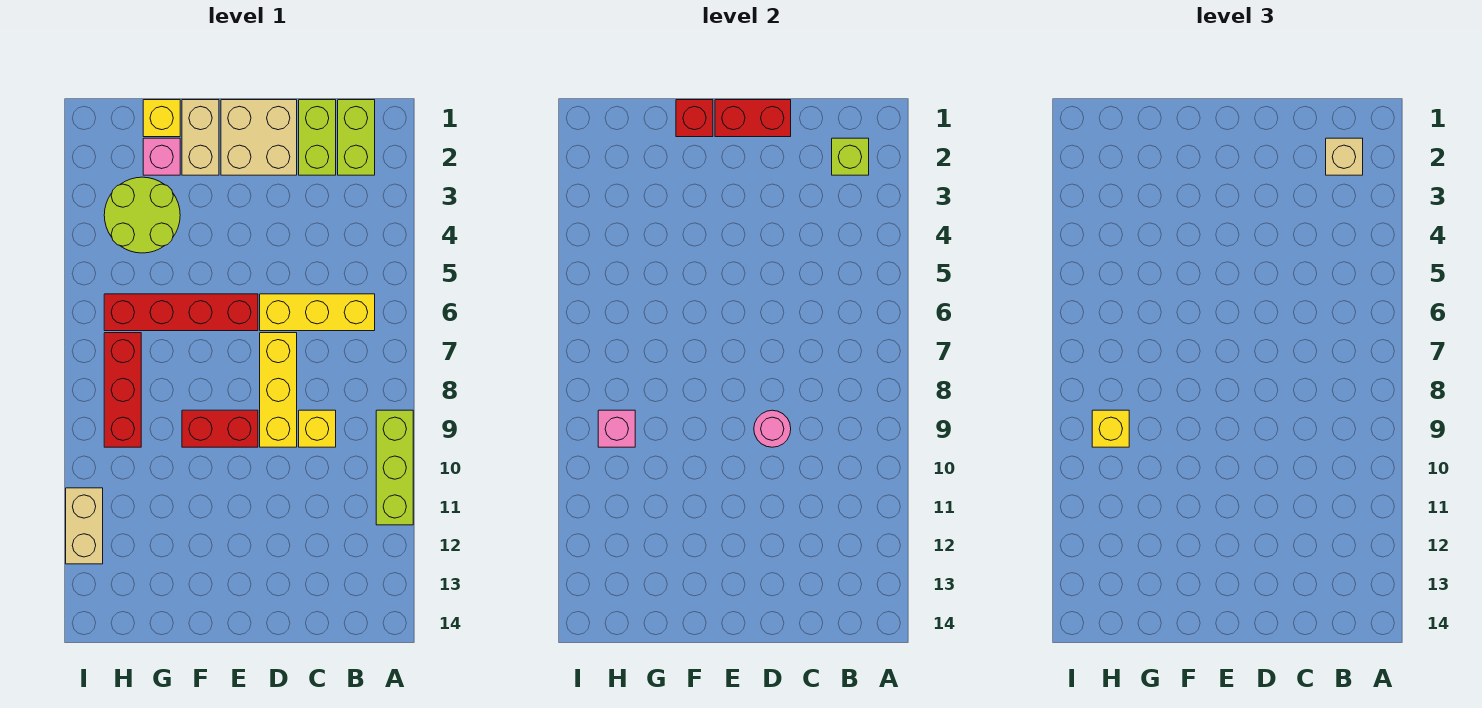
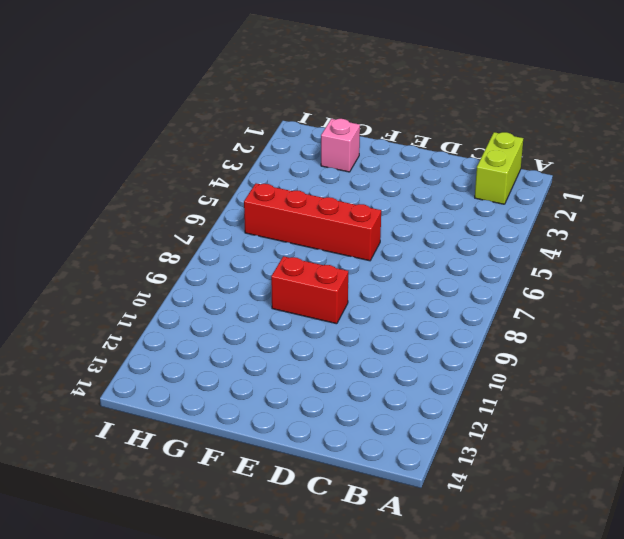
none -> lime brick A9:A11 level 1
none -> yellow brick B6:D6 level 1
none -> lime brick C1:C2 level 1

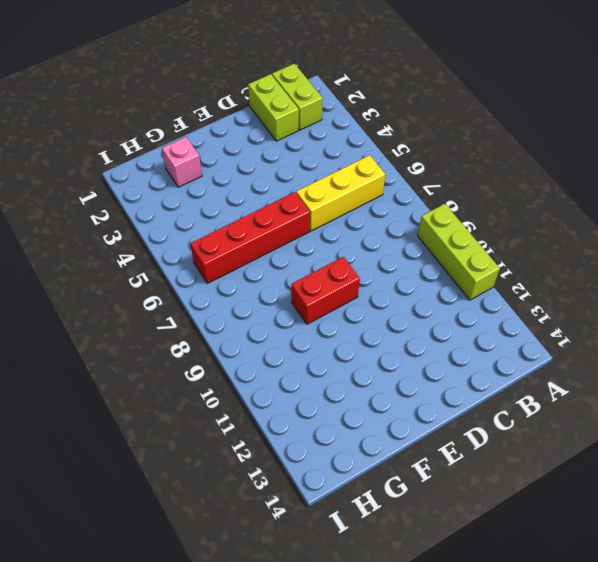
none -> yellow brick C9 level 1
none -> tan brick D1:E2 level 1
none -> yellow brick D7:D9 level 1

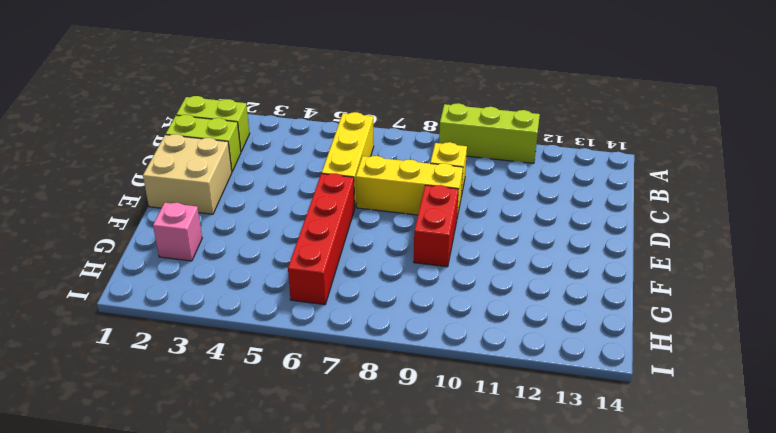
none -> tan brick F1:F2 level 1
none -> yellow brick G1 level 1
none -> lime round brick G3:H4 level 1

